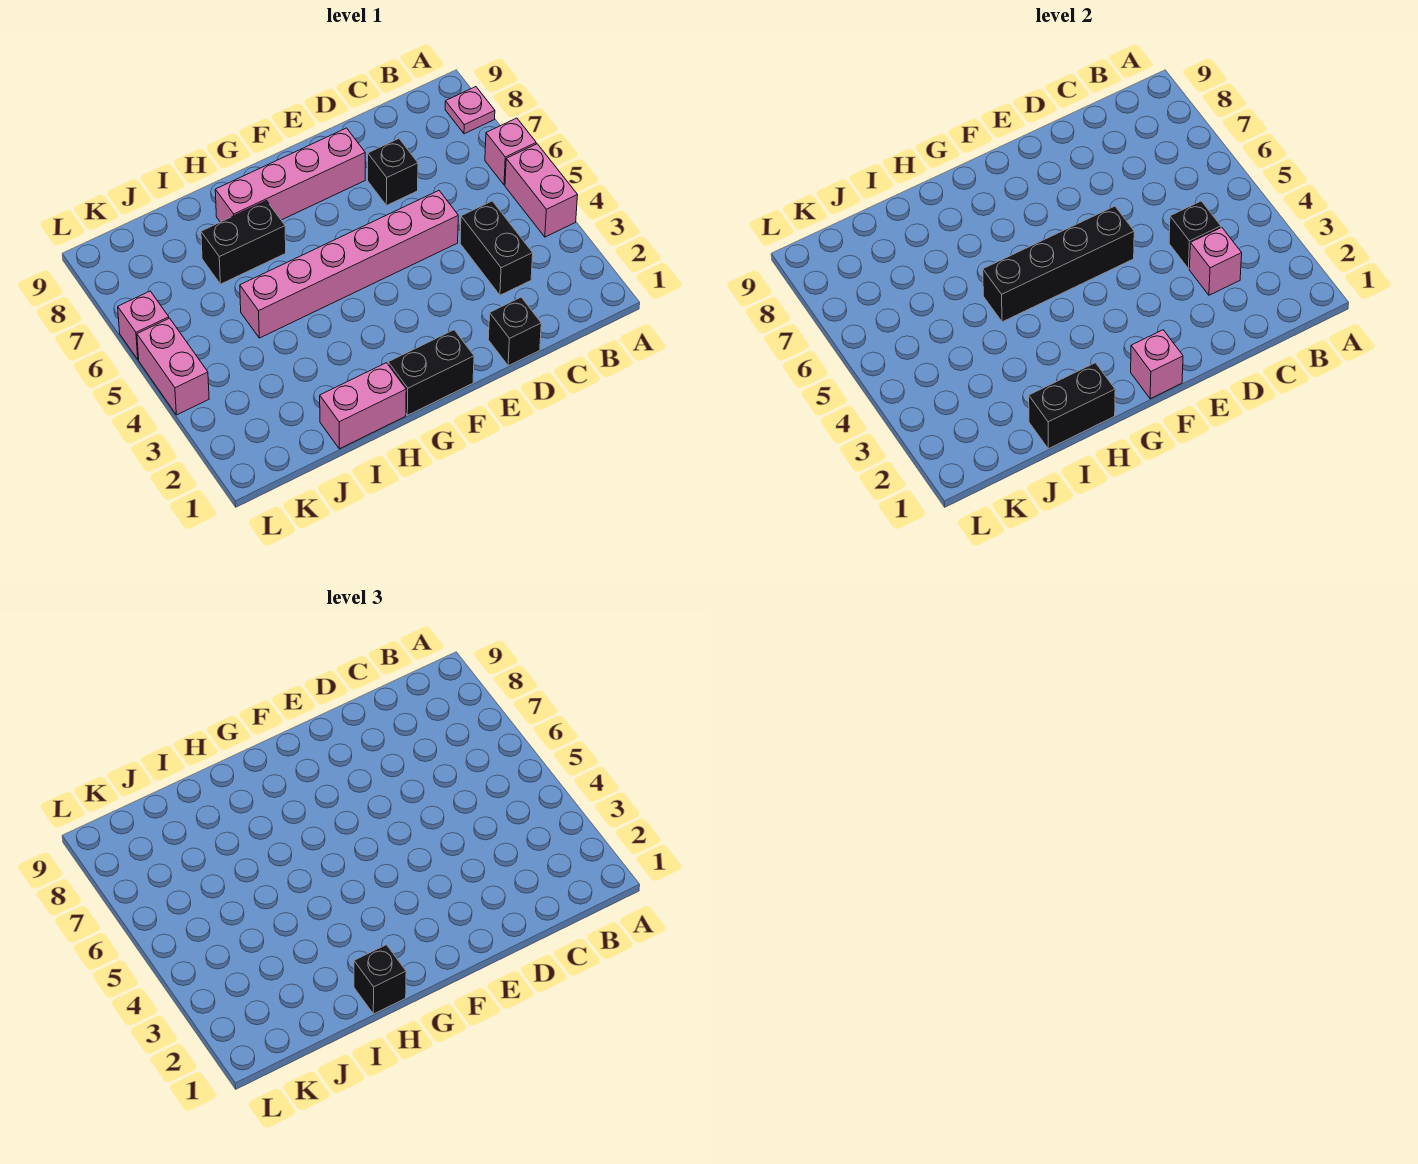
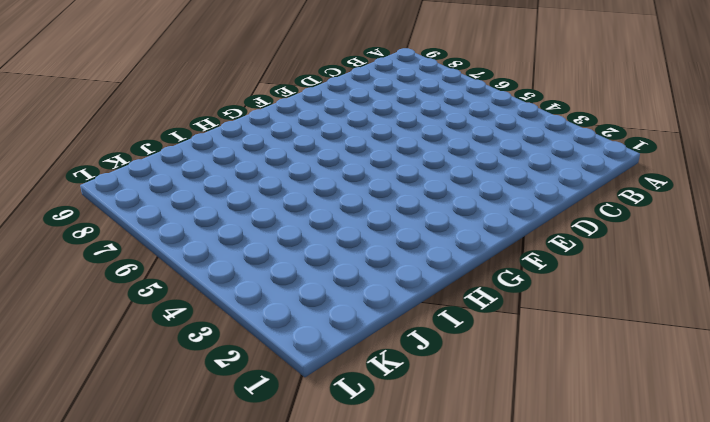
none -> pink brick A4:A5 level 1
none -> pink brick A6 level 1
none -> pink plate A8 level 1

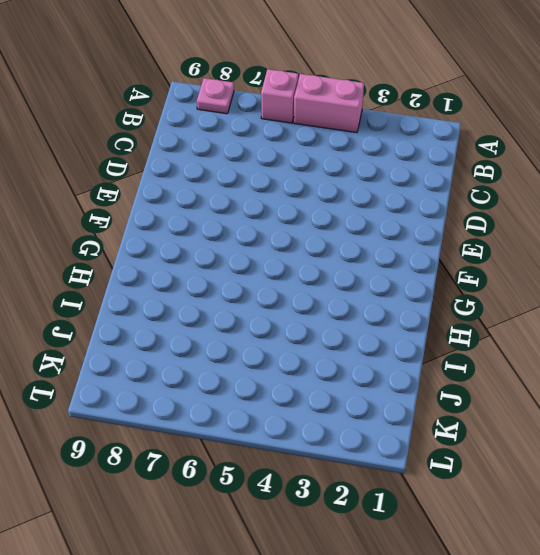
none -> black brick C3:C4 level 1
none -> black brick D1 level 1
none -> pink brick D5:I5 level 1

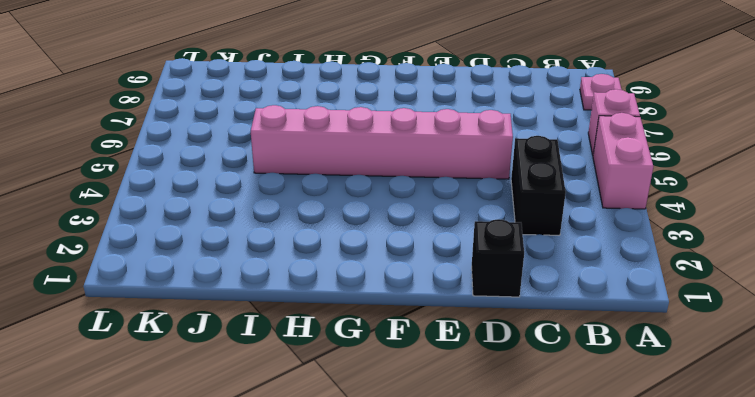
none -> black brick D7 level 1
none -> pink brick E8:H8 level 1
none -> black brick F1:G1 level 1

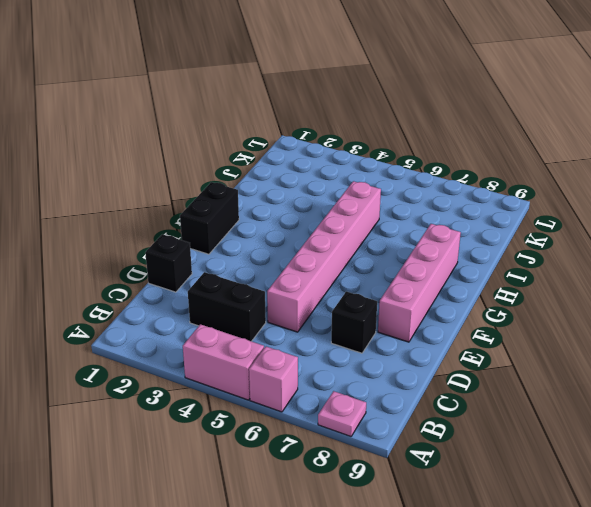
none -> pink brick H1:I1 level 1
none -> black brick H7:I7 level 1
none -> pink brick L4:L5 level 1

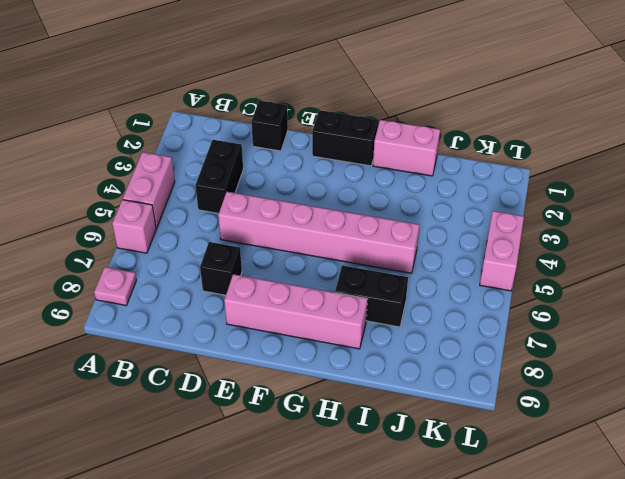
none -> pink brick L6 level 1
none -> pink brick C3 level 2
none -> black brick C4 level 2

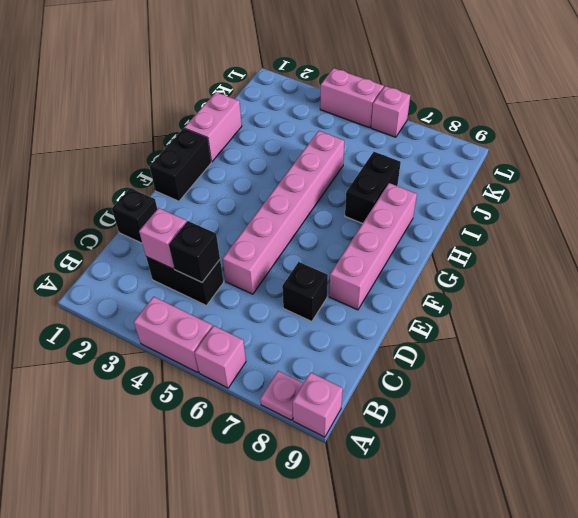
pink brick A9 level 1 -> pink brick F1 level 2
none -> black brick E5:H5 level 2
none -> black brick H1:I1 level 2
none -> black brick H1 level 3

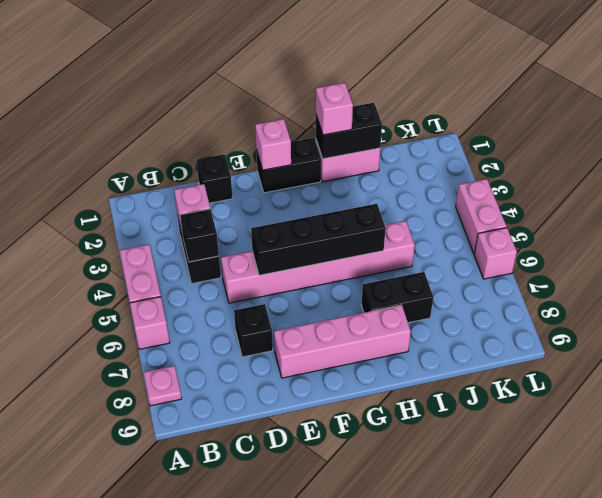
pink brick H1 level 3 -> black brick H1 level 3

